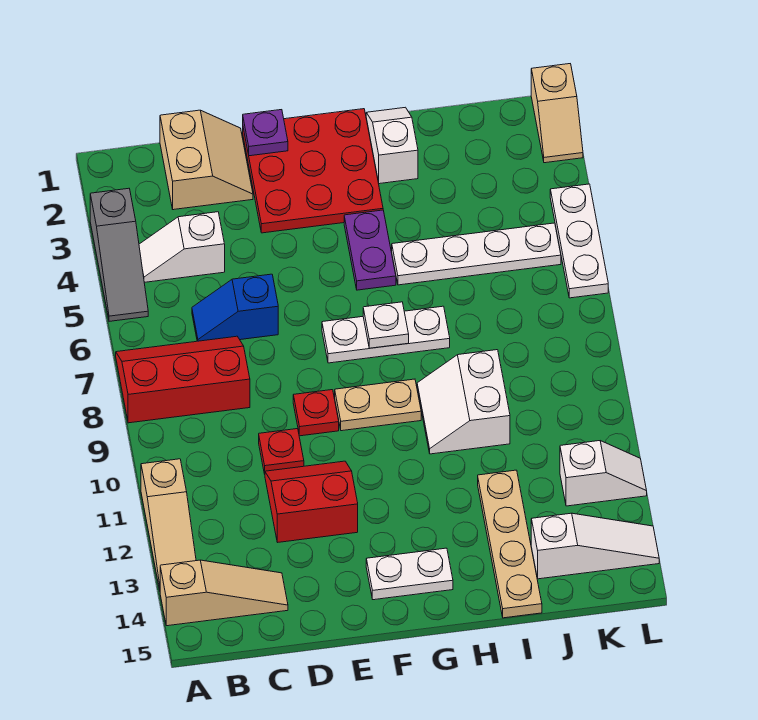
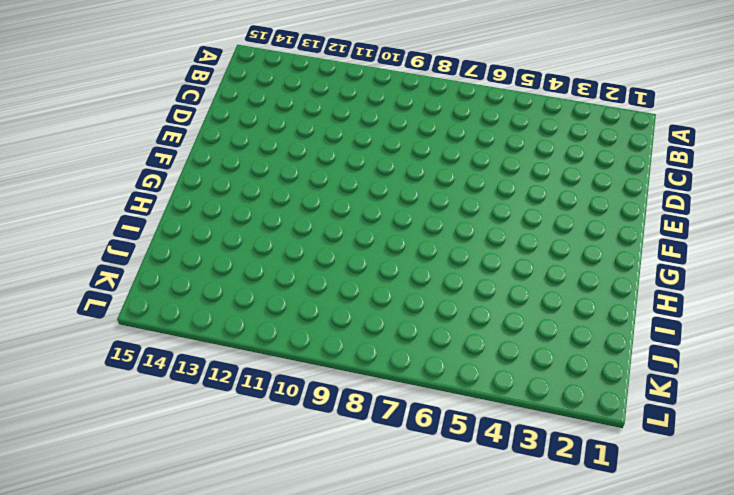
none -> grey slope A3:A5 level 1 top 3
none -> red slope A7:C8 level 1 top 8
none -> tan slope A11:A13 level 1 top 11

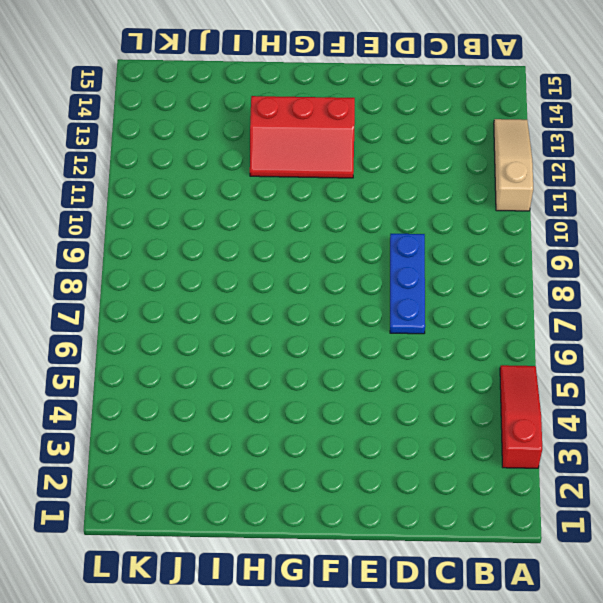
red slope A3:A5 level 1 top 3 -> grey slope A3:A5 level 1 top 3
blue plate D7:D9 level 1 -> none
red slope F12:H13 level 1 top 13 -> red slope A7:C8 level 1 top 8
none -> tan slope A14:C14 level 1 top A
none -> white slope B4:C4 level 1 top C
none -> tan slope C1:D2 level 1 top C

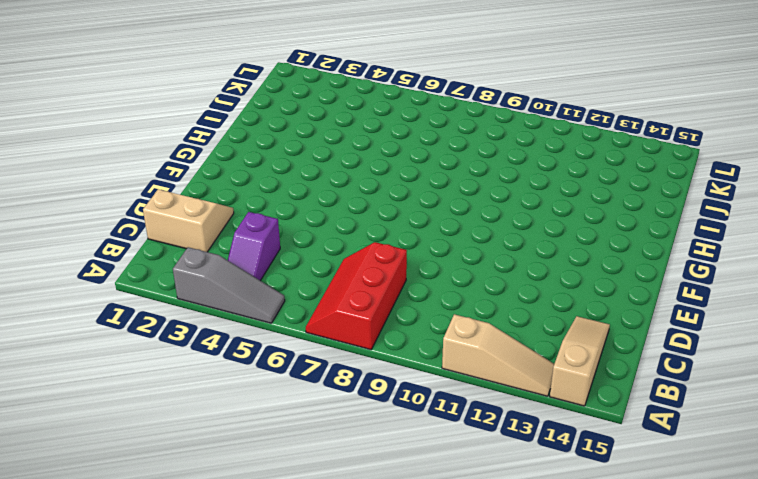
purple slope B4:C4 level 1 top C -> white slope B4:C4 level 1 top C
none -> blue slope C6:D6 level 1 top D
none -> red plate D10 level 1
none -> red slope D11:E12 level 1 top 12

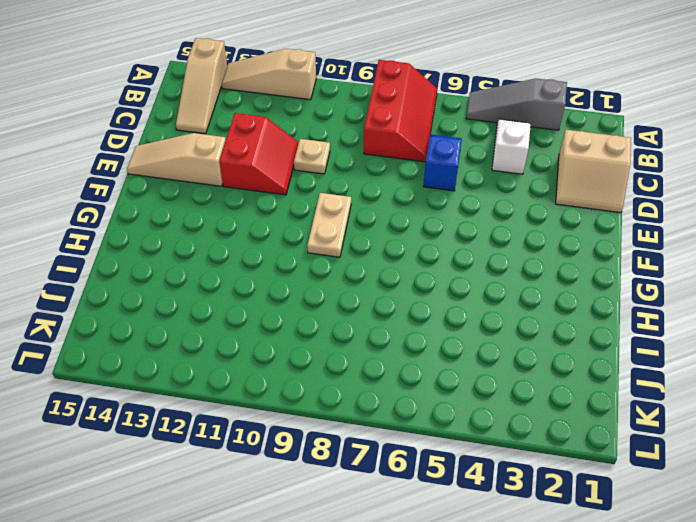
tan plate D10 level 1 -> red plate D10 level 1
tan slope E13:E15 level 1 top 13 -> none
none -> red plate E1:G3 level 1
none -> red plate E9 level 1
none -> white plate F7:H7 level 1

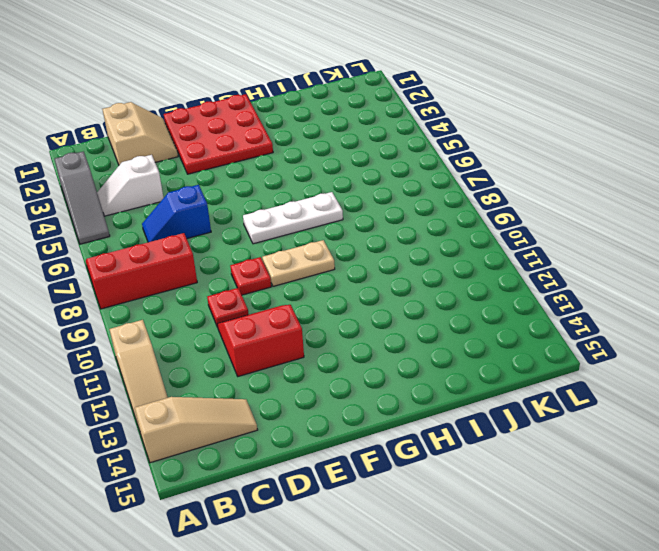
none -> white plate F14:G14 level 1
none -> purple plate G4:G5 level 1
none -> white slope H1:H2 level 1 top 2

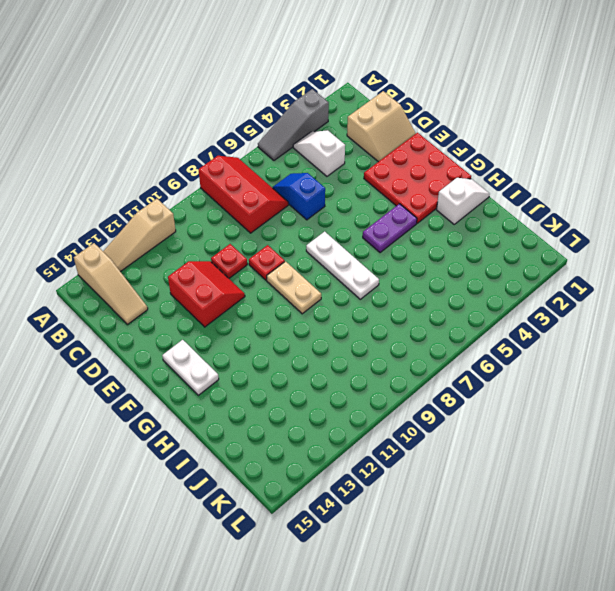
none -> white plate H5:K5 level 1
none -> white slope H9:I10 level 1 top I
none -> tan plate I12:I15 level 1

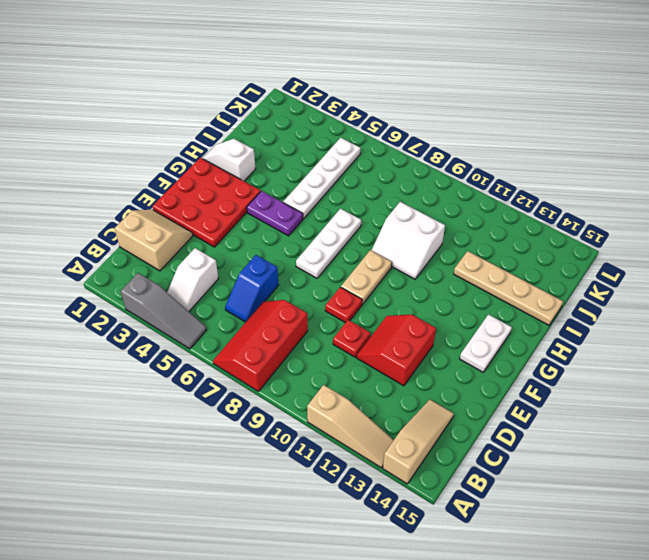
none -> white slope J14:L14 level 1 top J
none -> white slope K12:L12 level 1 top K
none -> tan slope L1:L2 level 1 top 1

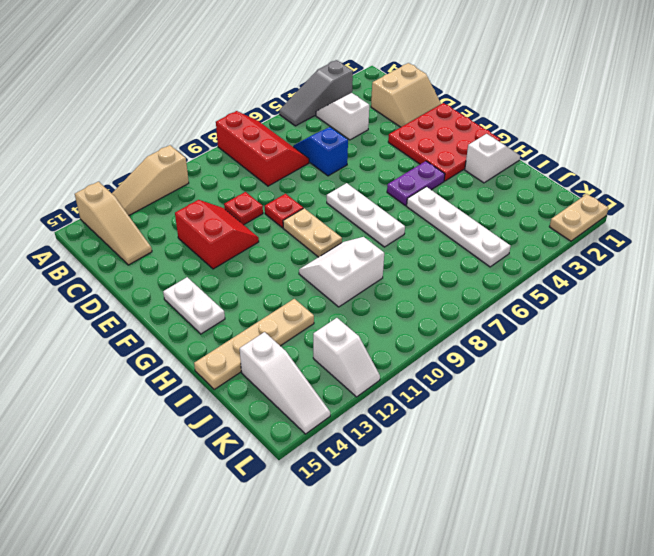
tan plate L1:L2 level 1 -> tan slope L1:L2 level 1 top 1
none -> white plate L4:L6 level 1
none -> purple plate E1 level 2
none -> white plate G7 level 2

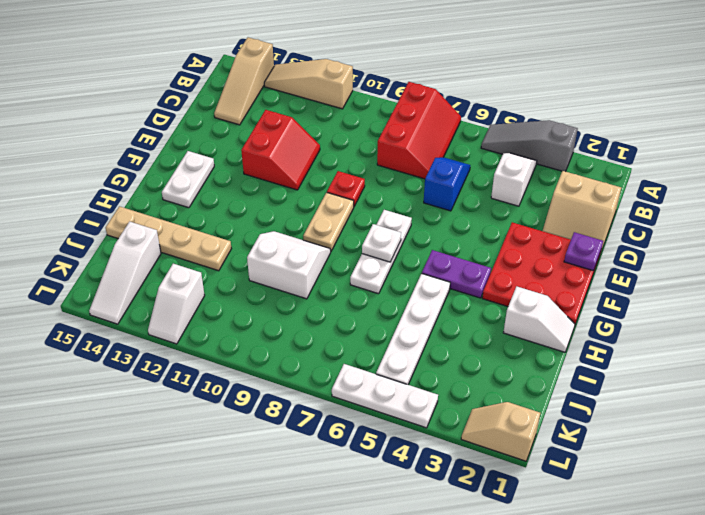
none -> red plate D10 level 1

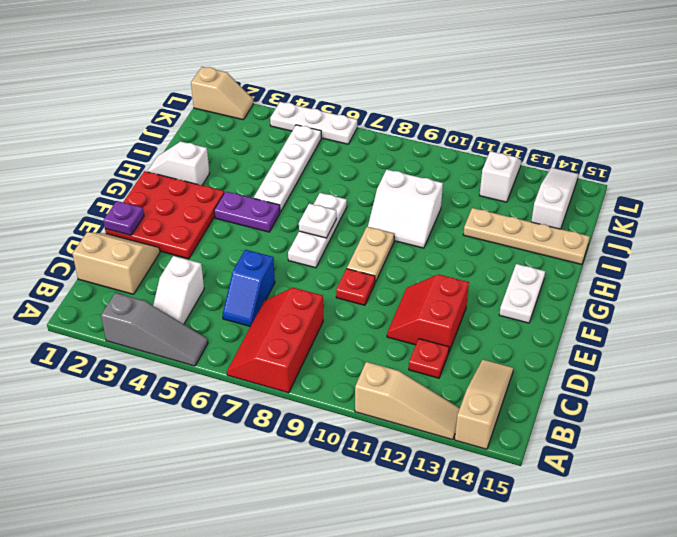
red plate C12 level 1 -> red plate D10 level 1

